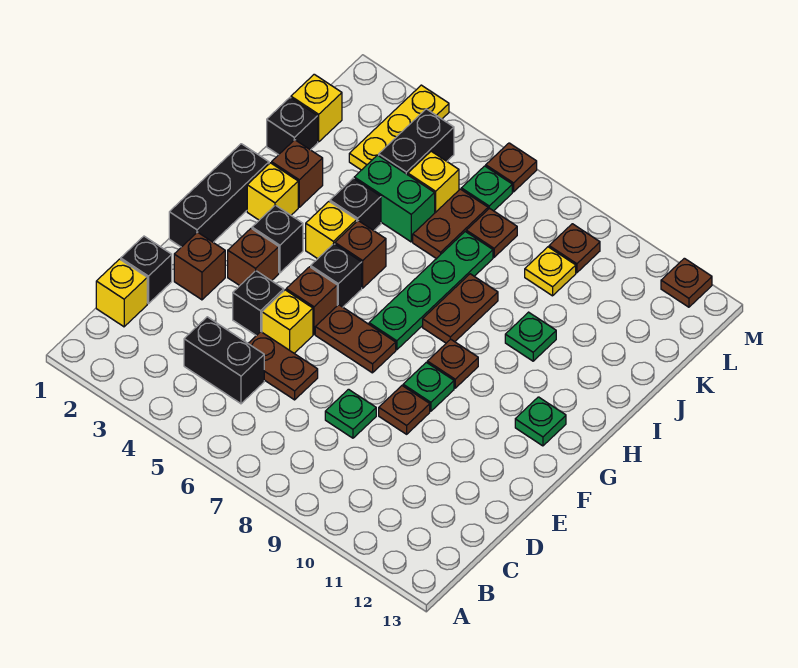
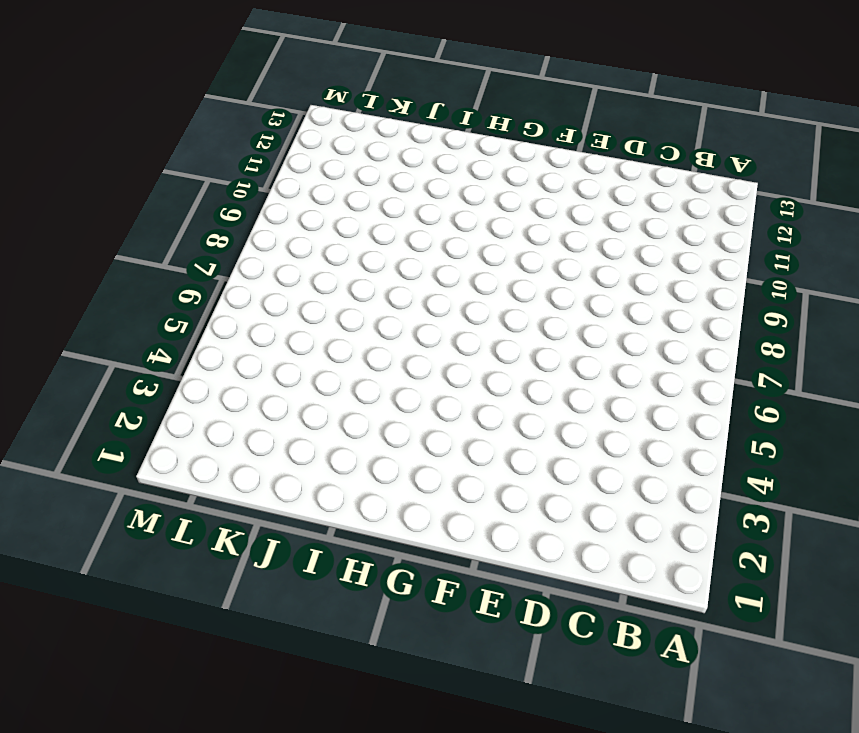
none -> yellow brick C1 level 1
none -> black brick C4:C5 level 1
none -> black brick D1 level 1
none -> brown plate D5:D6 level 1

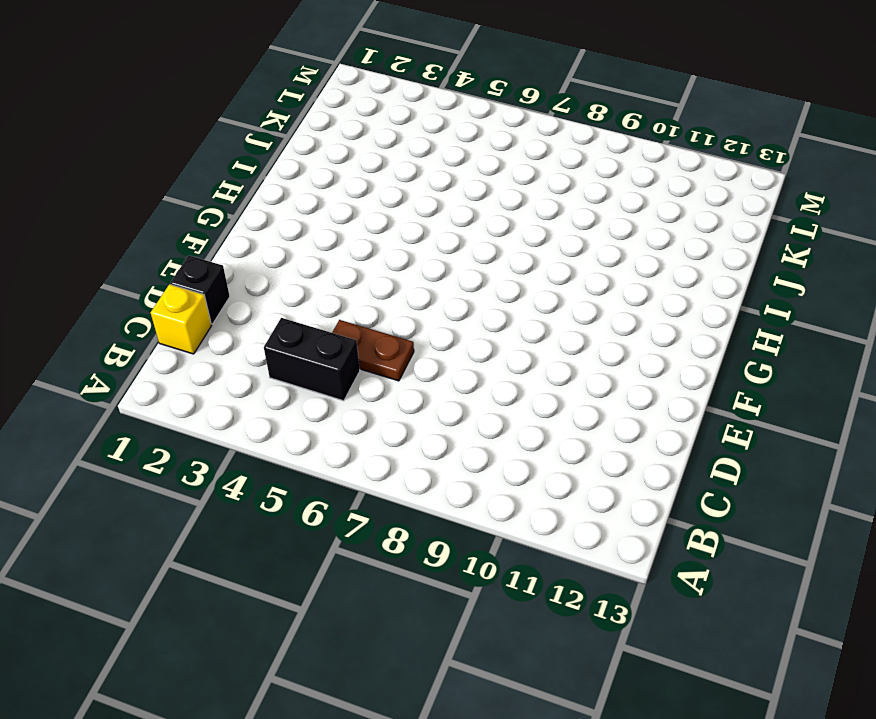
none -> green plate D8 level 1
none -> brown brick E2 level 1
none -> black brick E4 level 1
none -> yellow brick E5 level 1

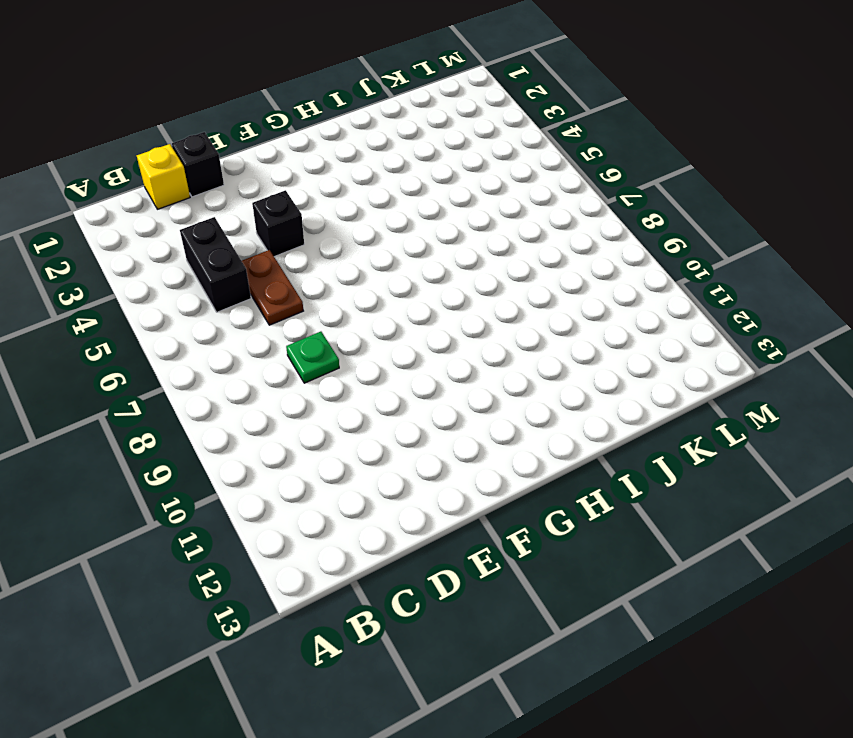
none -> brown brick E2 level 1
none -> yellow brick E5 level 1
none -> brown plate E9 level 1
none -> black brick F1:H1 level 1

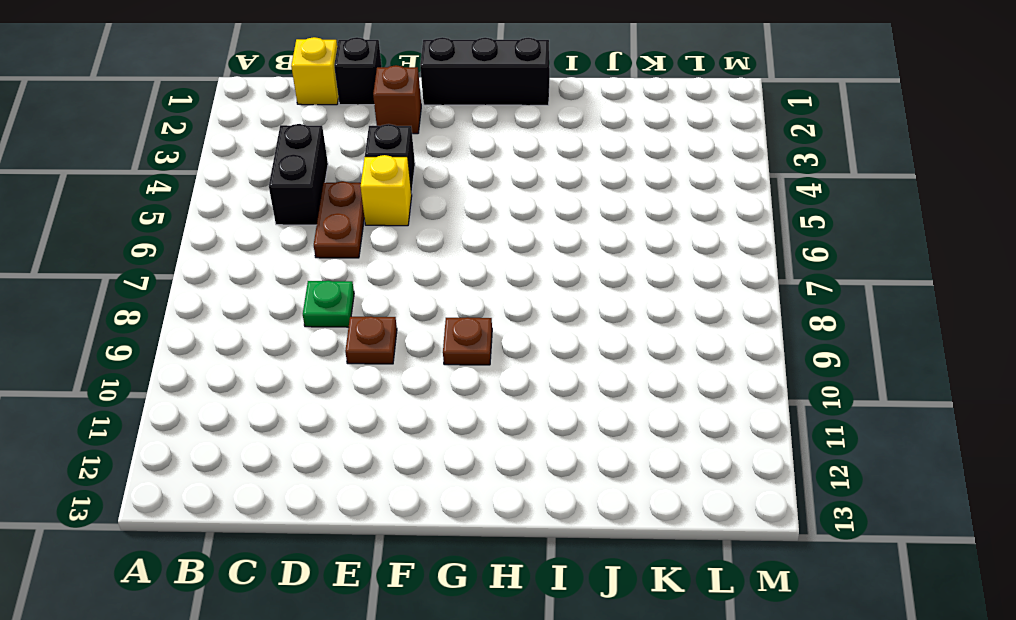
none -> brown brick F3 level 1
none -> brown brick F5 level 1
none -> brown plate F6:F7 level 1
none -> green plate F9 level 1

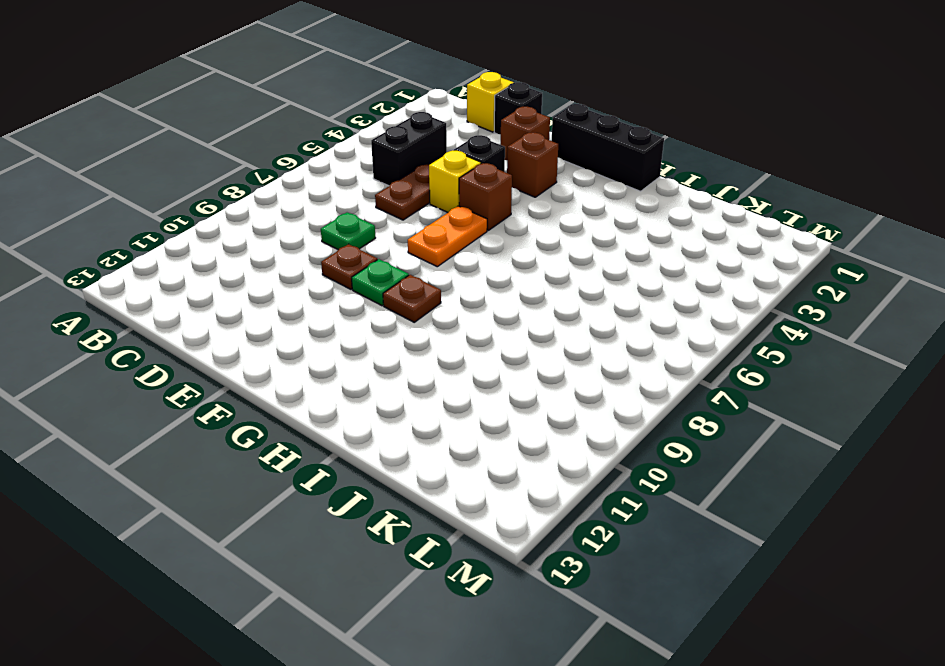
orange plate F6:F7 level 1 -> brown plate F6:F7 level 1
none -> black brick G3 level 1
none -> black brick G5 level 1
none -> green plate G7:J7 level 1
none -> green plate G12 level 1

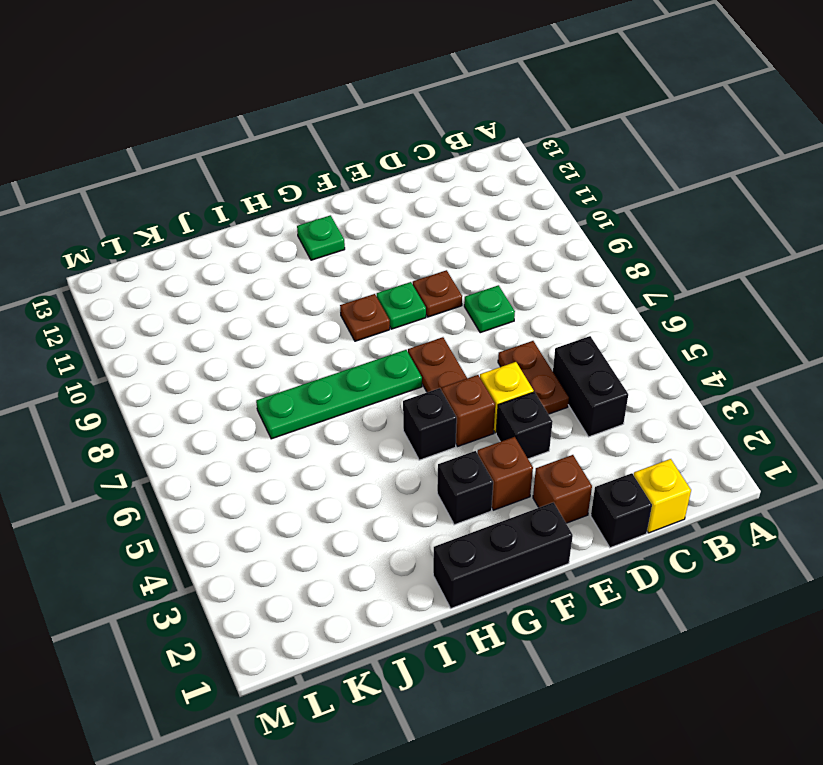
none -> yellow brick H2 level 1
none -> yellow brick H4 level 1
none -> brown brick H5 level 1
none -> brown plate H8:I8 level 1

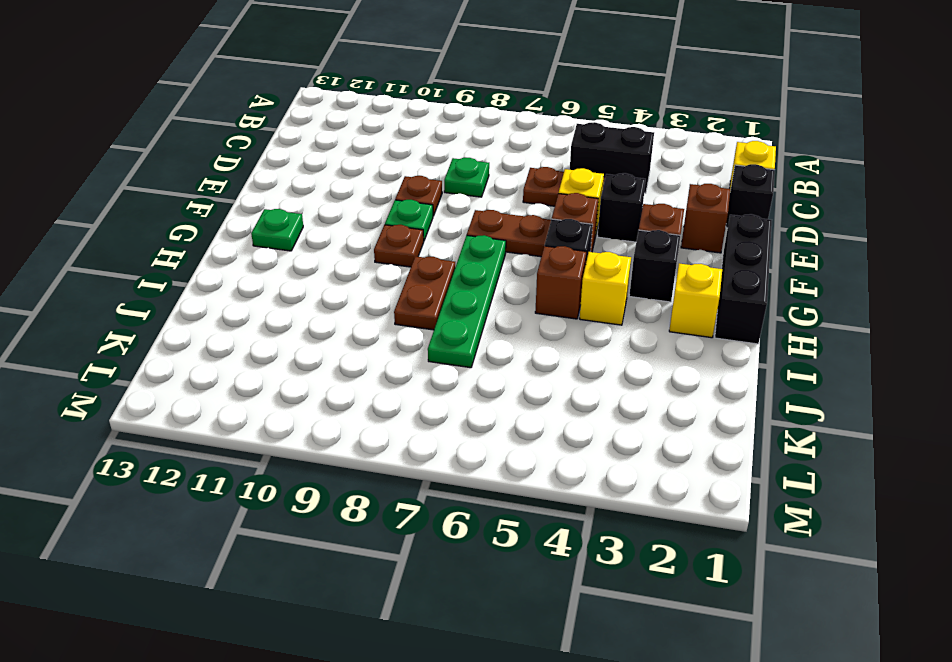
none -> brown brick I2 level 1
none -> black brick I4 level 1
none -> green plate I10 level 1
none -> black brick J1 level 1

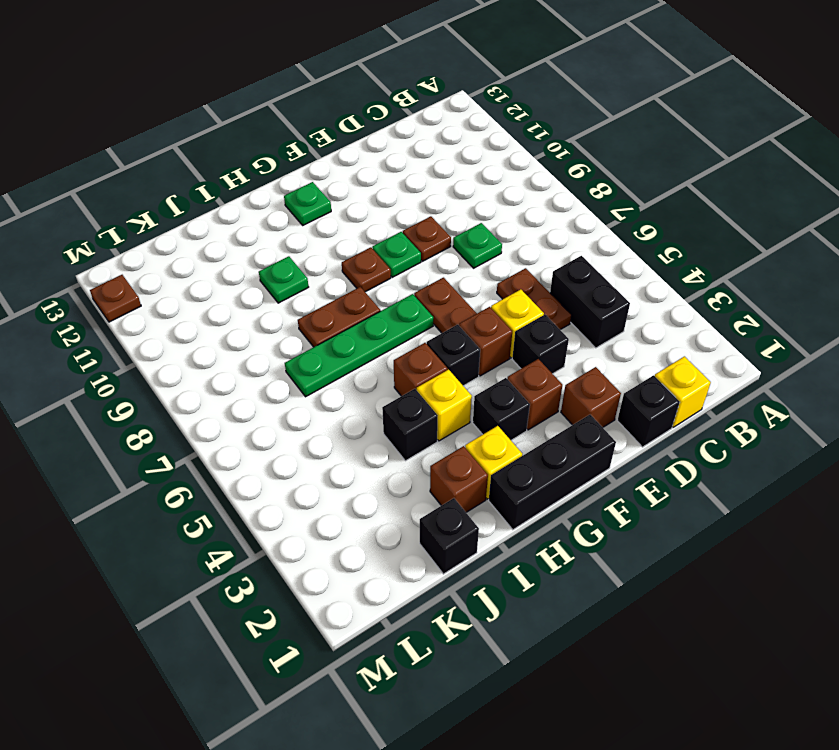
none -> green brick J4:J5 level 1
none -> brown plate J6:K6 level 1
none -> yellow brick K1 level 1
none -> yellow plate K3:M3 level 1

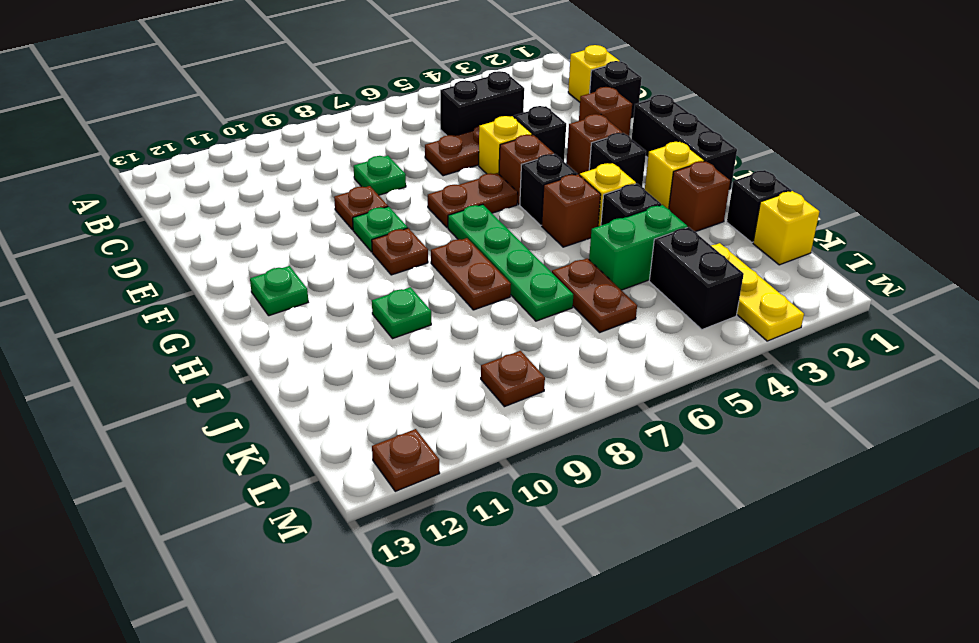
none -> yellow brick K5 level 1
none -> brown plate K7 level 1
none -> yellow plate K9 level 1
none -> green plate L6 level 1

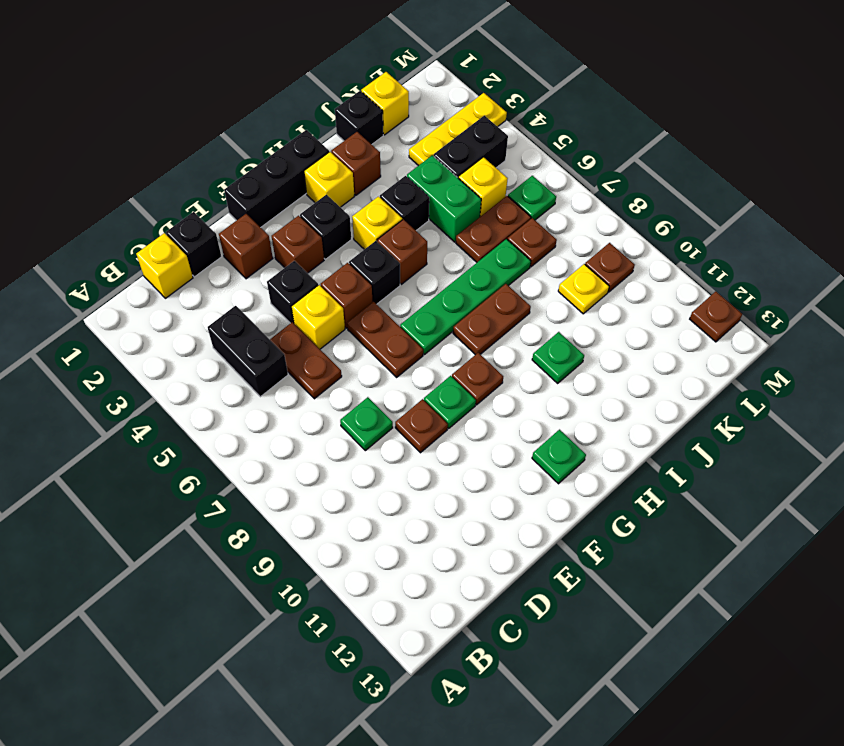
none -> brown plate M6 level 1

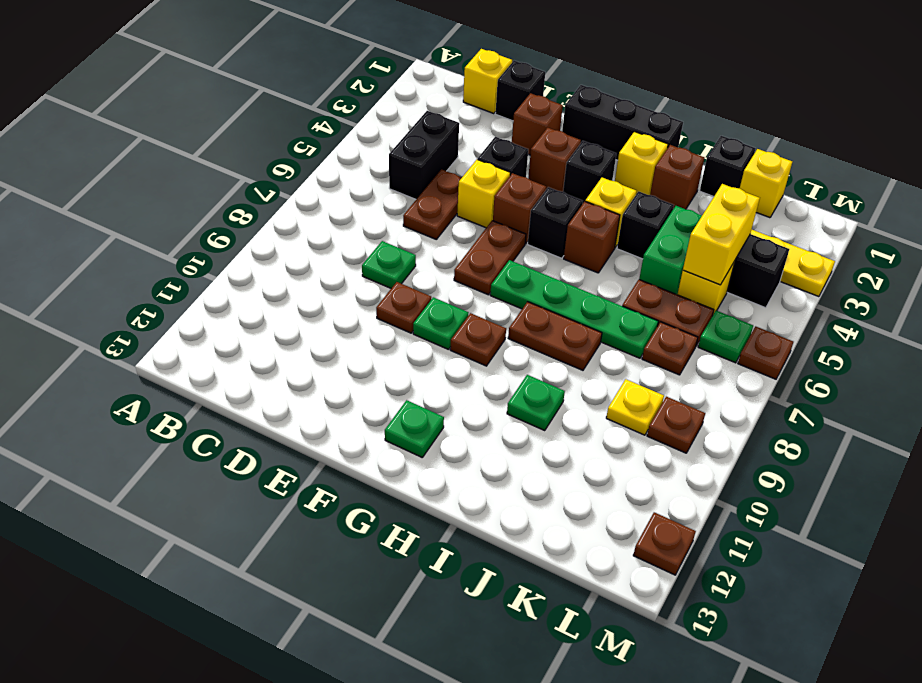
yellow brick K4:K5 level 2 -> none

